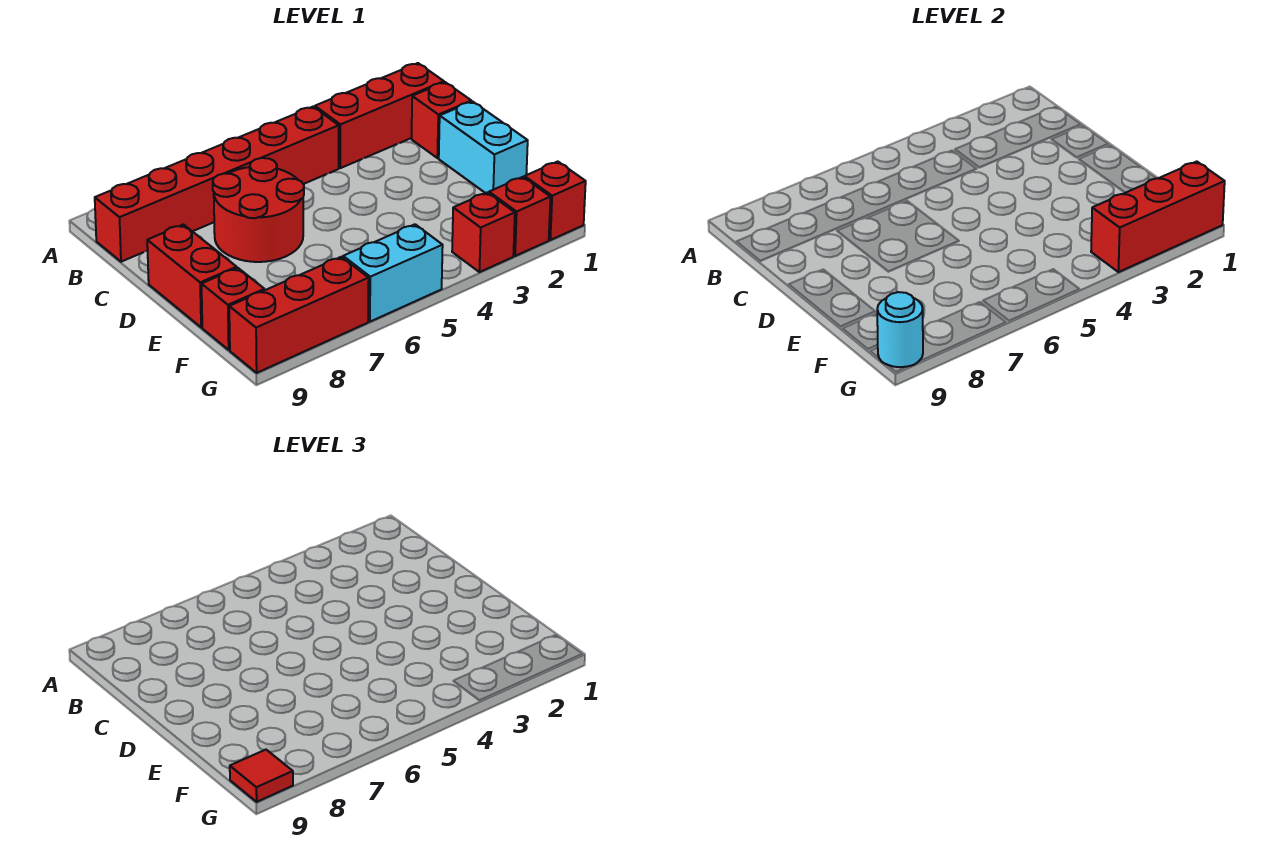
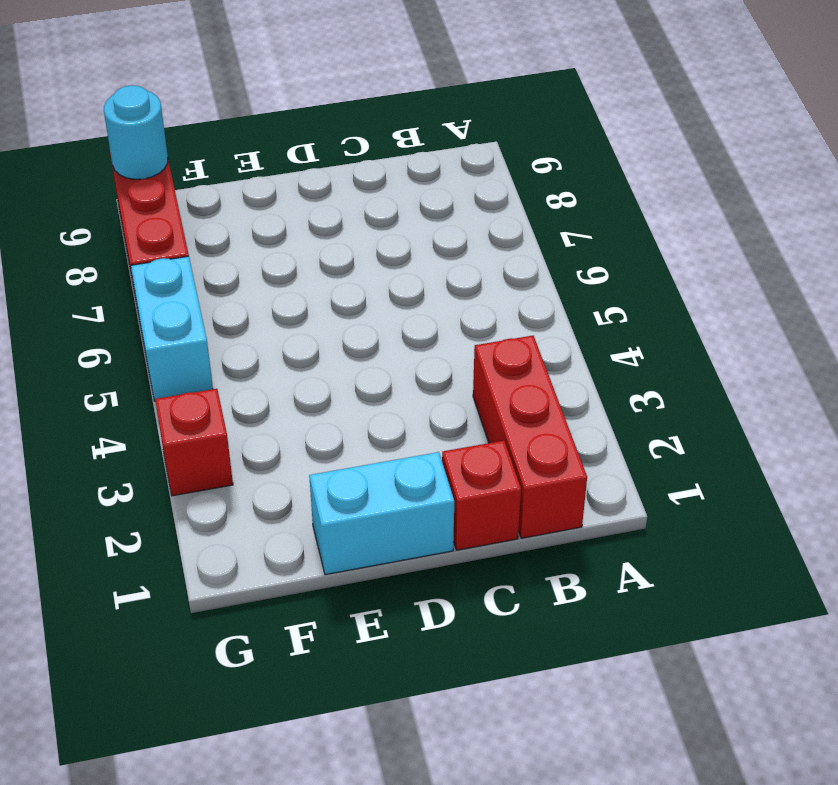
none -> red brick B4:B9 level 1
none -> red round brick C6:D7 level 1
none -> red brick D9:E9 level 1

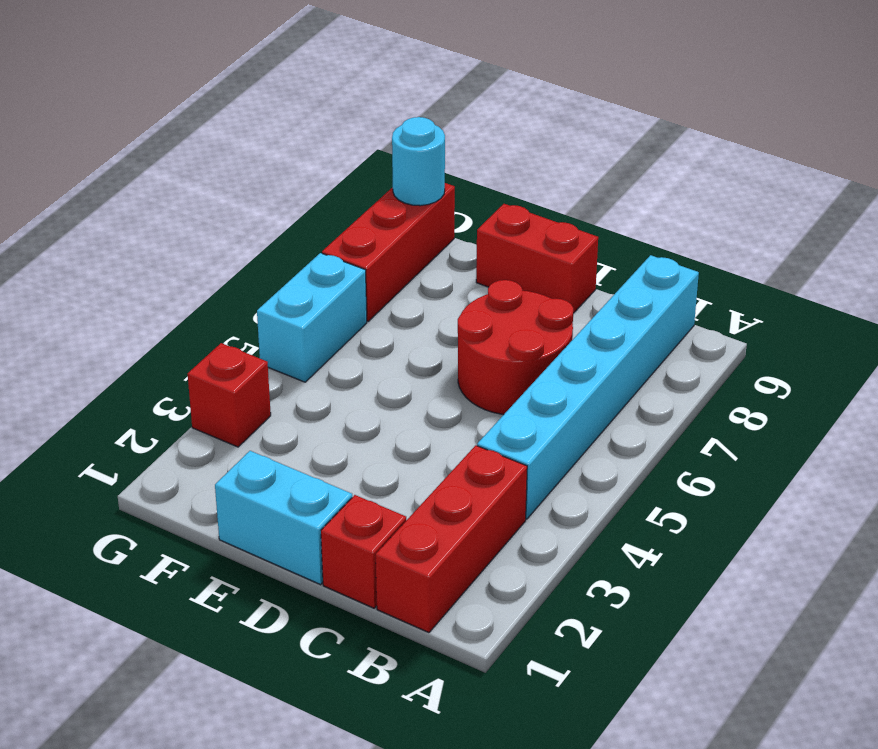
cyan brick B4:B9 level 1 -> red brick B4:B9 level 1
none -> red brick F9 level 1
none -> red brick G1 level 1
none -> red brick G2 level 1

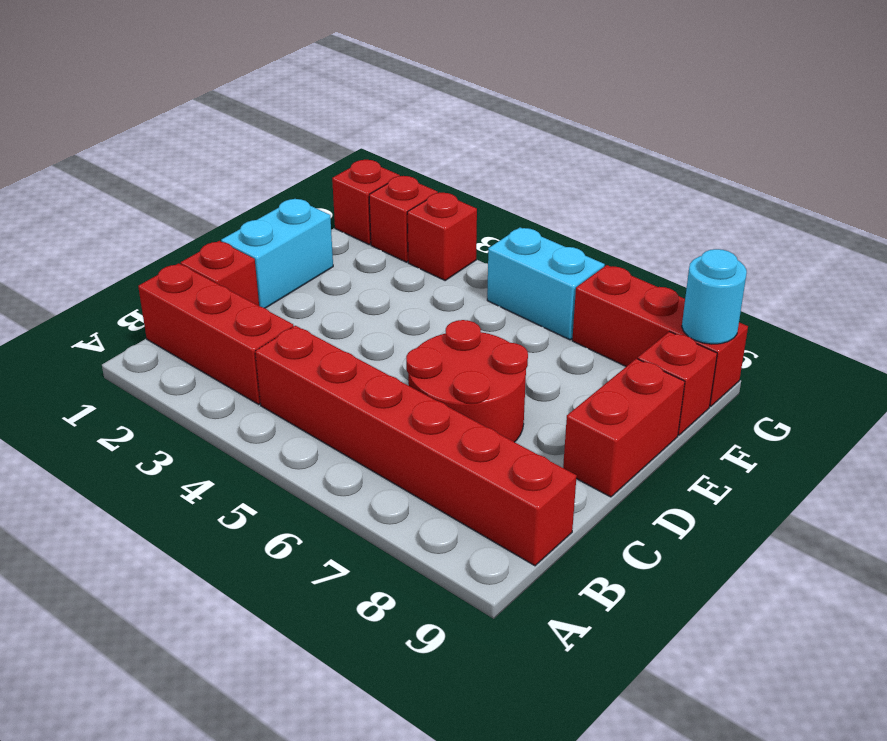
none -> red brick G1:G3 level 2
none -> red tile G9 level 3

